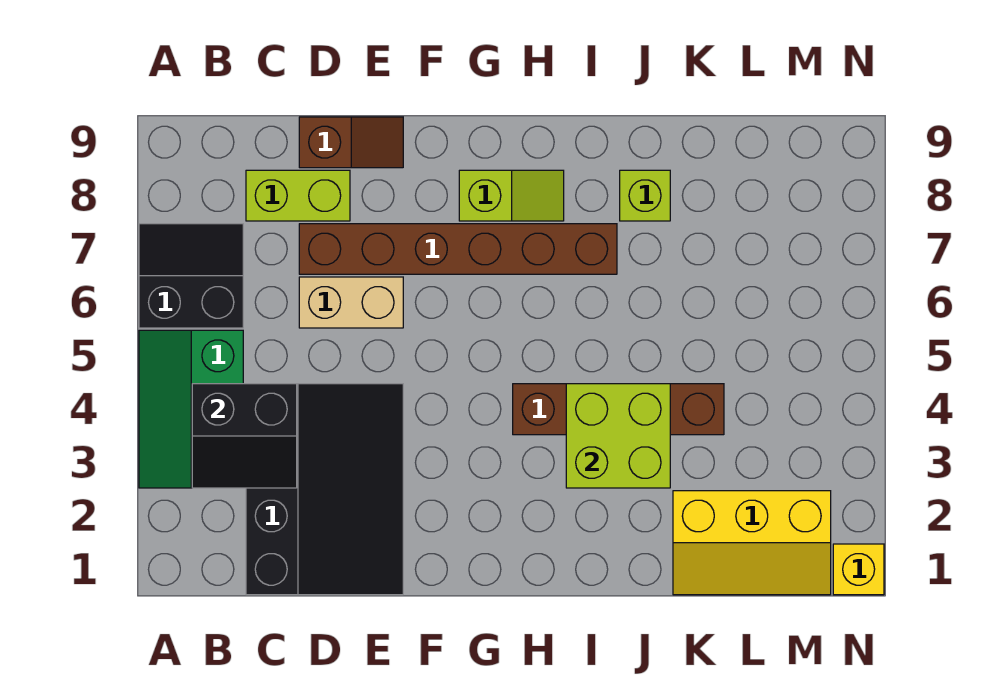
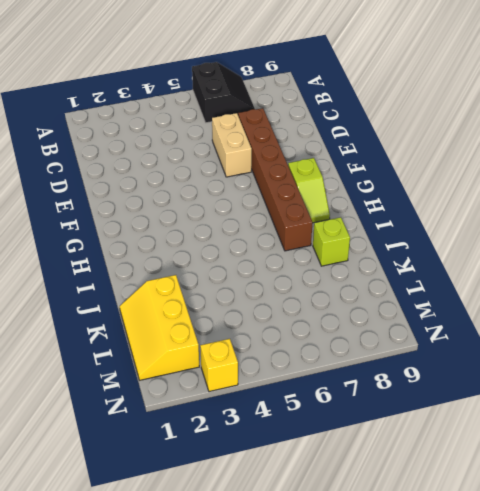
yellow brick N3 level 1 -> yellow brick N1 level 1
none -> green slope A3:B5 level 1 top B
none -> black slope C1:E4 level 1 top C
none -> lime brick C8:D8 level 1

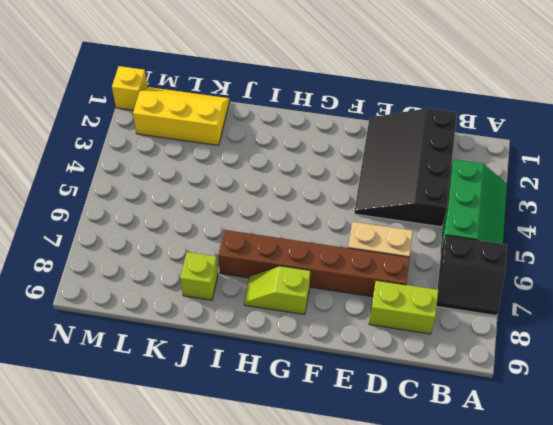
none -> brown slope D9:E9 level 1 top D
none -> brown brick H4:K4 level 1
none -> black slope B3:C4 level 2 top 4

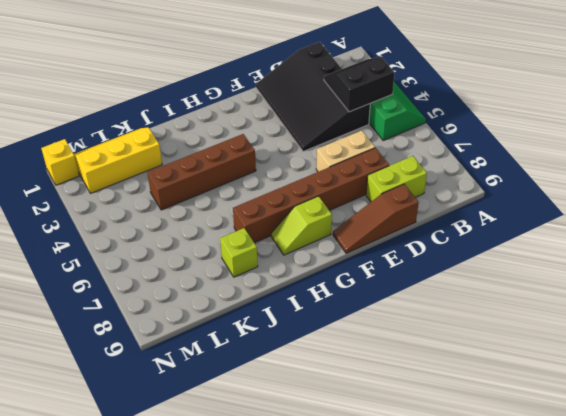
brown slope D9:F9 level 1 top D -> brown slope D9:E9 level 1 top D
none -> black slope A6:B7 level 1 top 6
none -> lime brick I3:J4 level 2

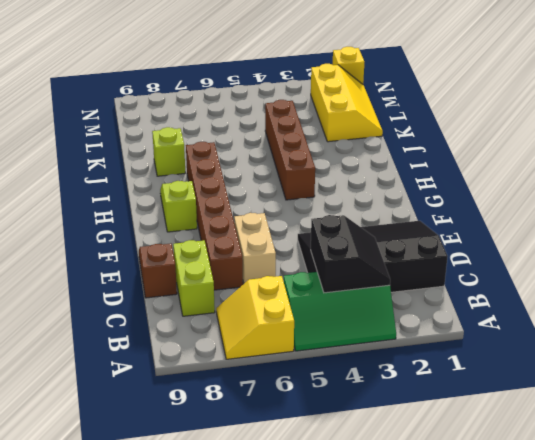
yellow slope A6:B7 level 1 top 6 -> black slope A6:B7 level 1 top 6
none -> lime brick I3:J4 level 2

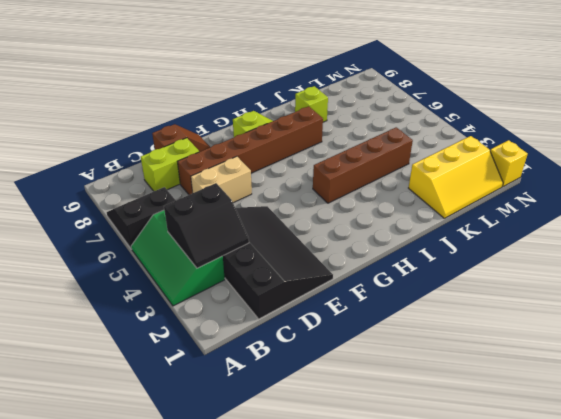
none -> lime brick I3:J4 level 2

